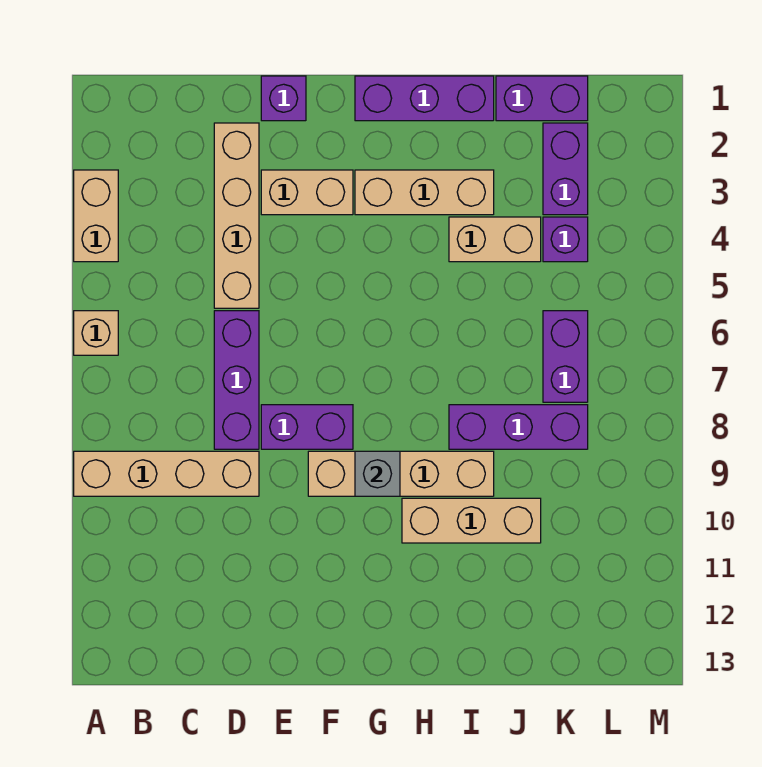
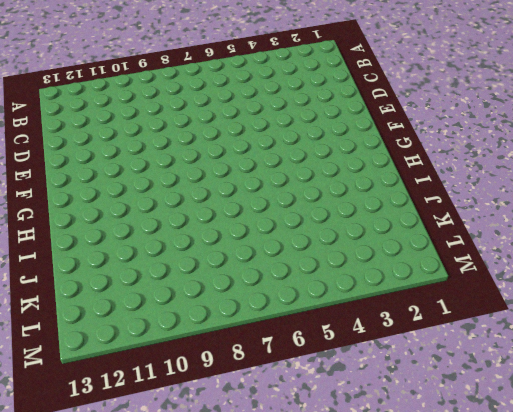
none -> tan brick A3:A4 level 1
none -> tan brick A6 level 1
none -> tan brick A9:D9 level 1

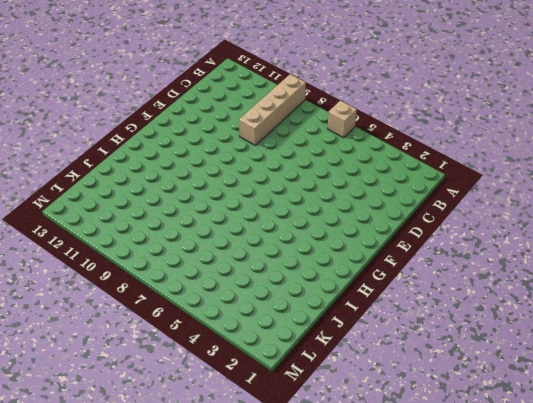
none -> tan brick A3:A4 level 1
none -> tan brick D2:D5 level 1
none -> purple brick D6:D8 level 1

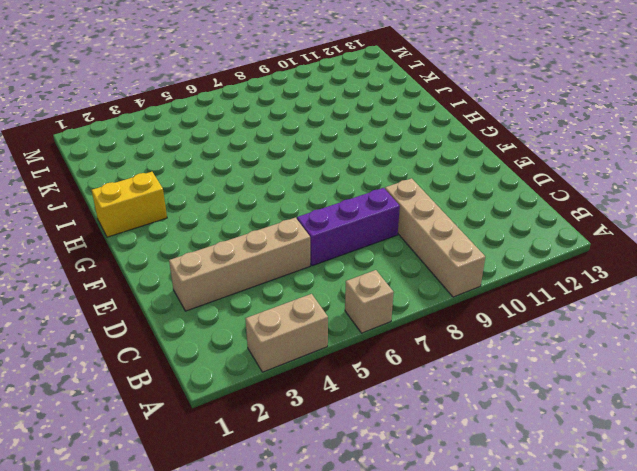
yellow brick H1:H2 level 1 -> purple brick G1:I1 level 1
none -> purple brick E1 level 1
none -> tan brick E3:F3 level 1
none -> purple brick E8:F8 level 1

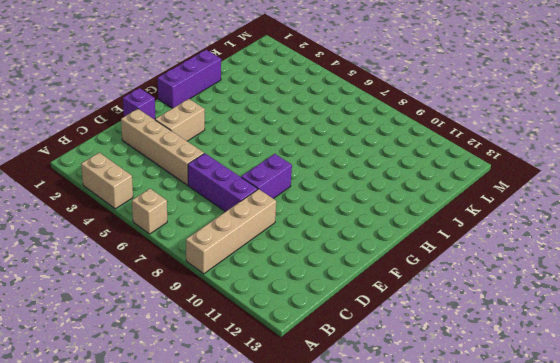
none -> tan brick F9:I9 level 1
none -> tan brick G3:I3 level 1
none -> tan brick H10:J10 level 1

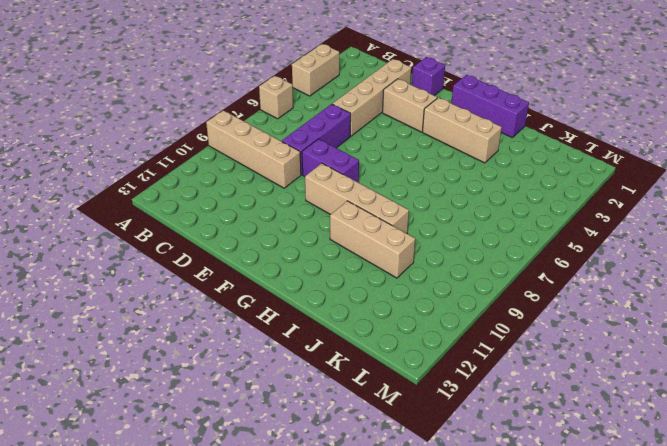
none -> tan brick I4:J4 level 1
none -> purple brick I8:K8 level 1
none -> purple brick J1:K1 level 1

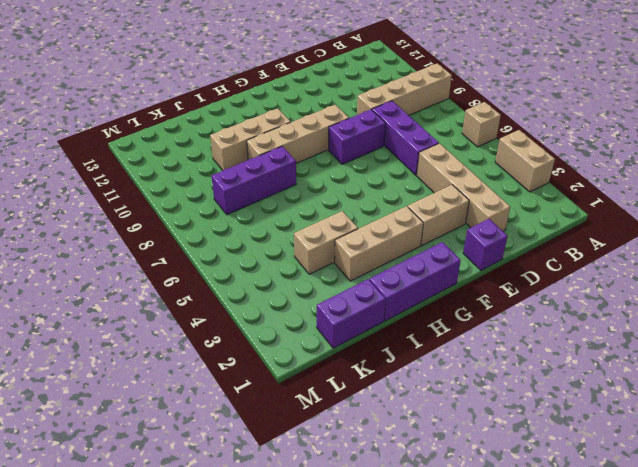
none -> purple brick K2:K3 level 1
none -> purple brick K4 level 1
none -> purple brick K6:K7 level 1

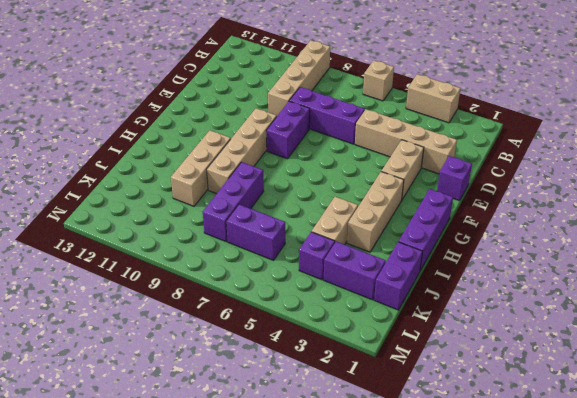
none -> grey brick G9 level 2

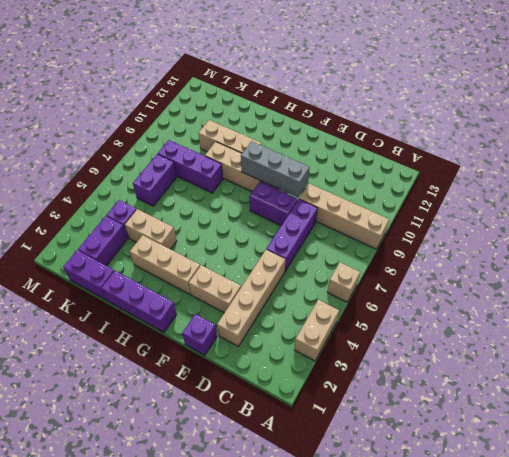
grey brick E9:G9 level 2 -> grey brick G9 level 2

